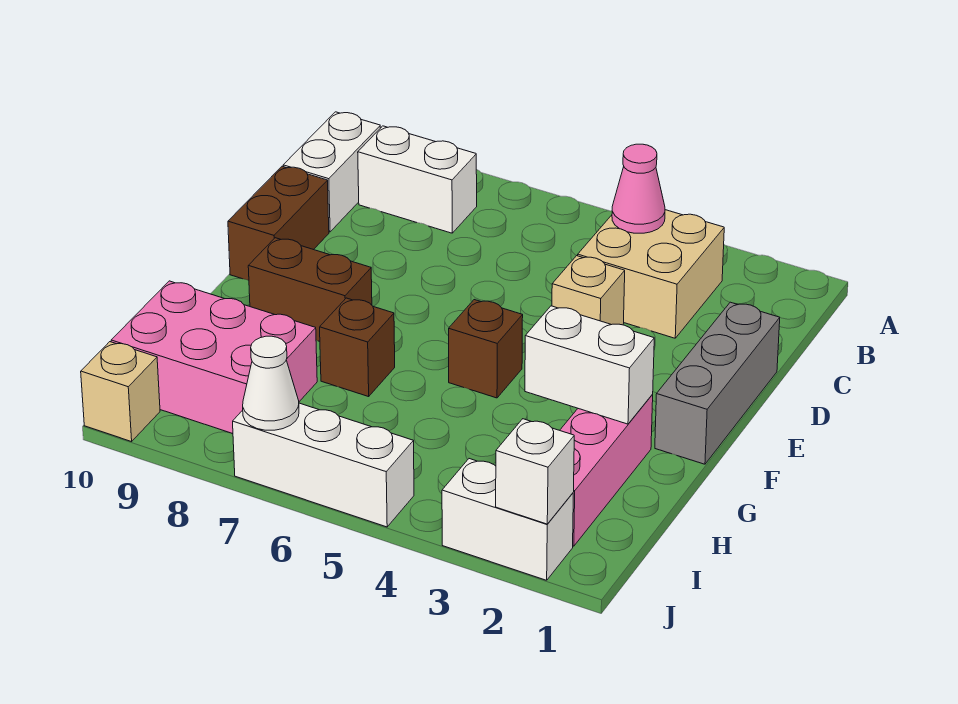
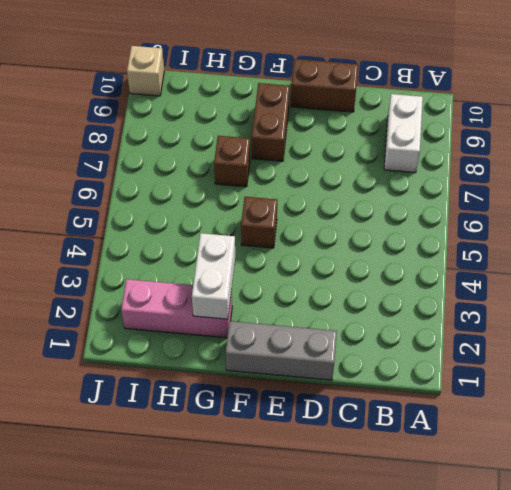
none -> tan brick B3:C4 level 1
none -> white brick B10:C10 level 1
none -> tan brick D4 level 1

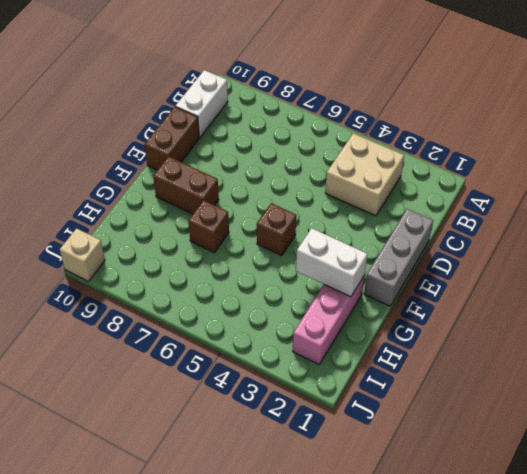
none -> white brick B8:B9 level 1
none -> tan brick D4 level 1
none -> pink brick H8:I10 level 1

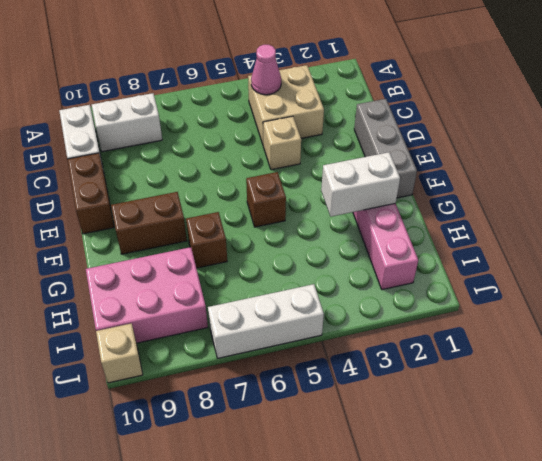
none -> white brick J2:J3 level 1
none -> white brick J2 level 2
none -> white cone J7 level 2

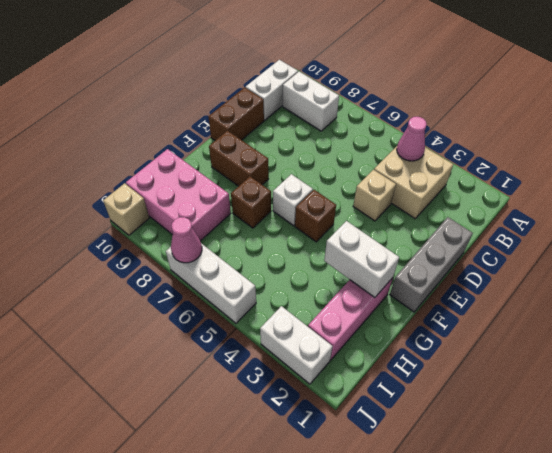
white brick F6 level 1 -> white brick J2 level 2
pink cone J7 level 2 -> white cone J7 level 2

